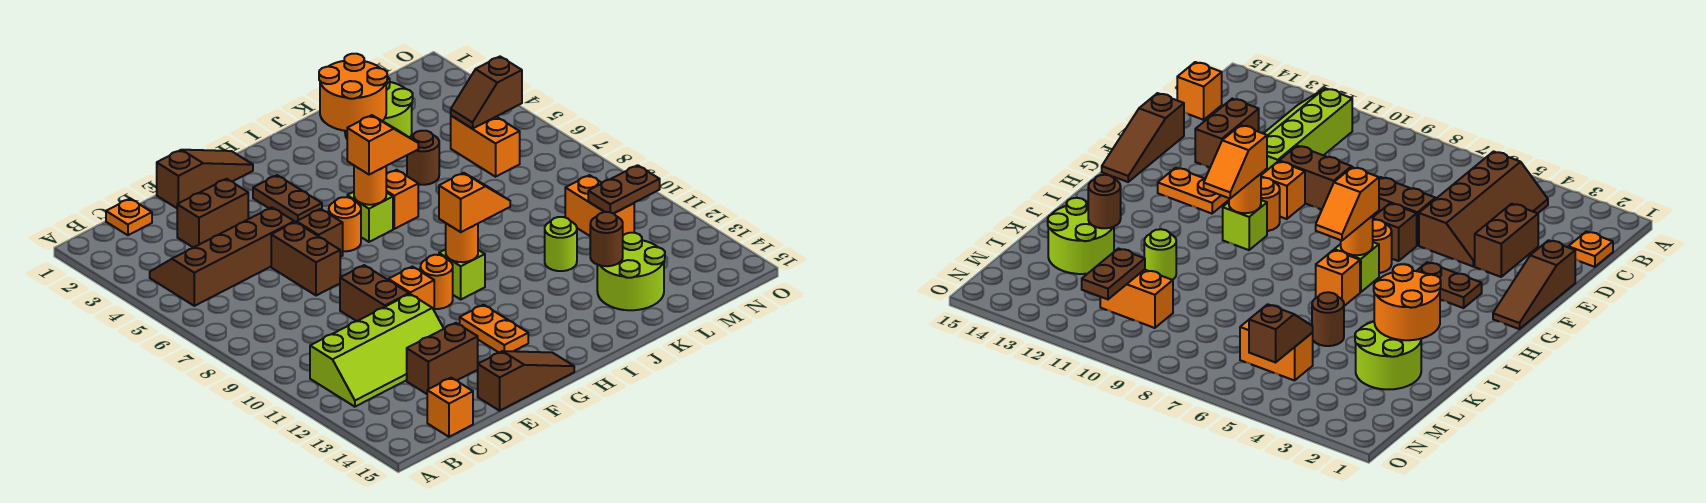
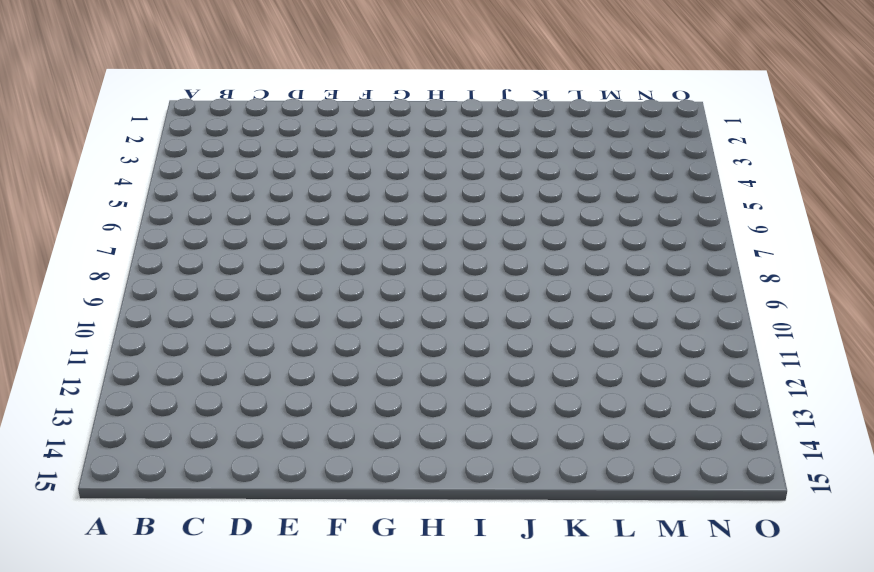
none -> brown slope B4:E5 level 1 top 5
none -> lime slope B11:E12 level 1 top 11
none -> orange plate C1 level 1
none -> orange brick C15 level 1

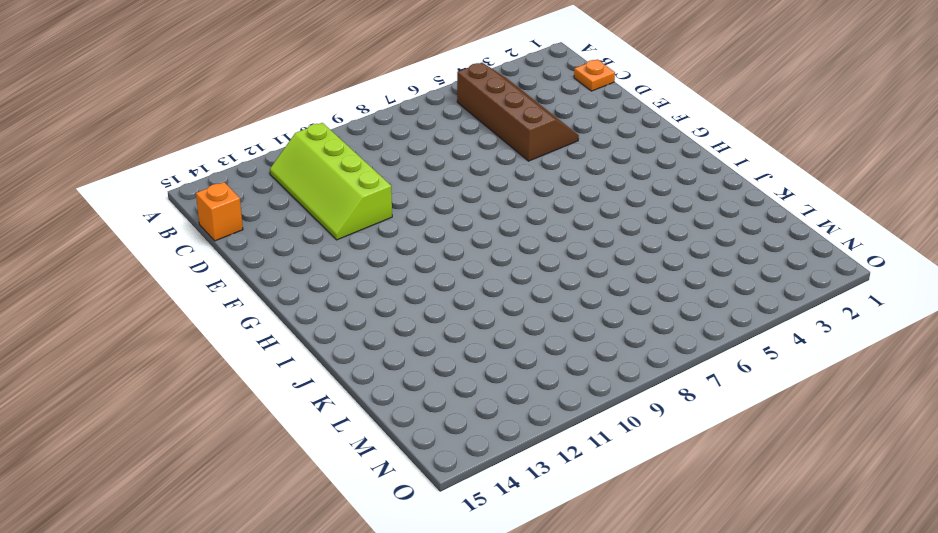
none -> brown brick D3:E3 level 1
none -> brown brick D13:E13 level 1
none -> brown slope E1:G1 level 1 top E
none -> brown brick E6:E7 level 1

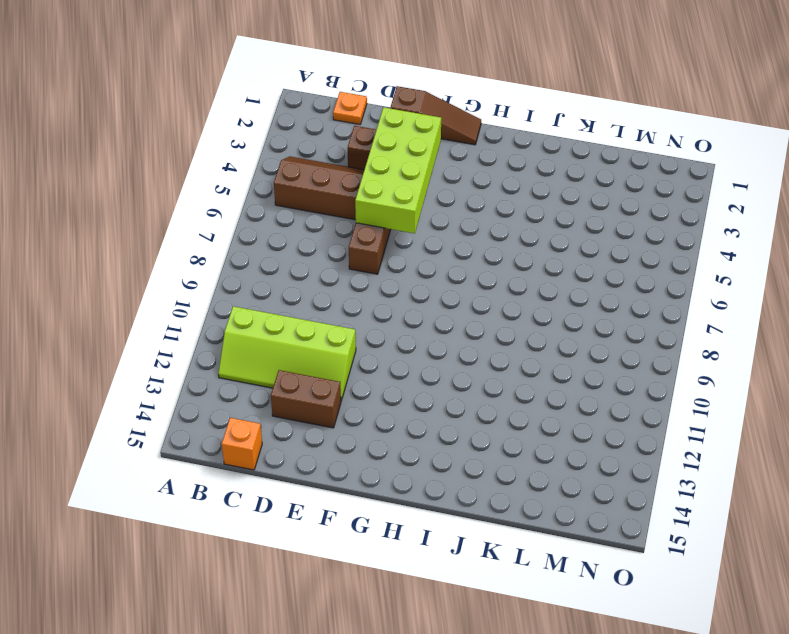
lime brick E3:F6 level 2 -> none
none -> brown brick E9:E10 level 1
none -> brown slope E15:G15 level 1 top E
none -> brown brick F6 level 1
none -> orange brick F10 level 1

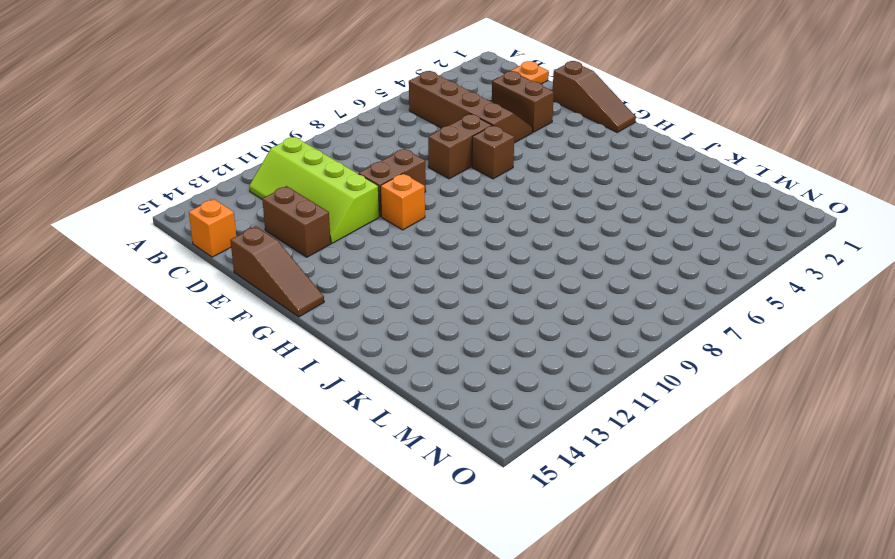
none -> brown plate G3:G4 level 1
none -> orange round brick G6 level 1
none -> orange round brick G10 level 1
none -> orange plate G12:G13 level 1

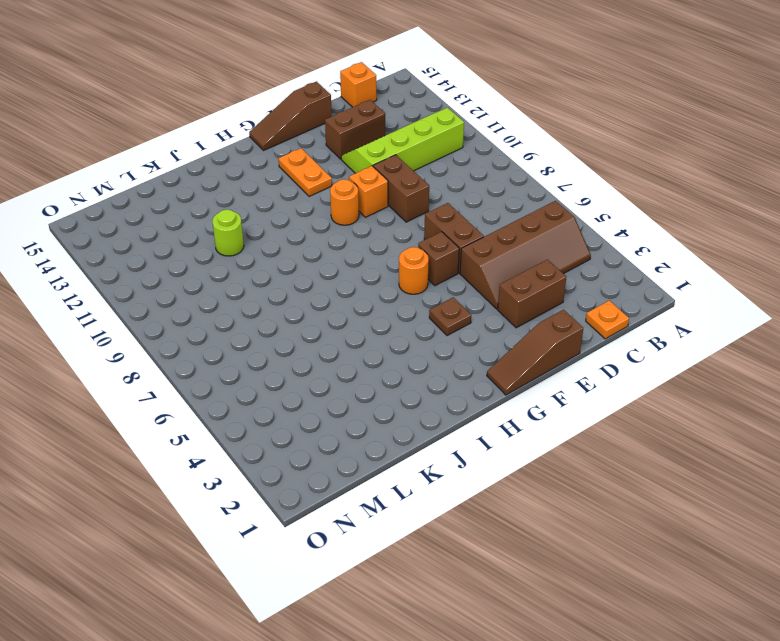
brown plate G4 level 1 -> brown plate G3:G4 level 1
none -> lime brick H6 level 1
none -> lime brick H10 level 1
none -> orange brick I6 level 1
none -> lime round brick K2:L3 level 1

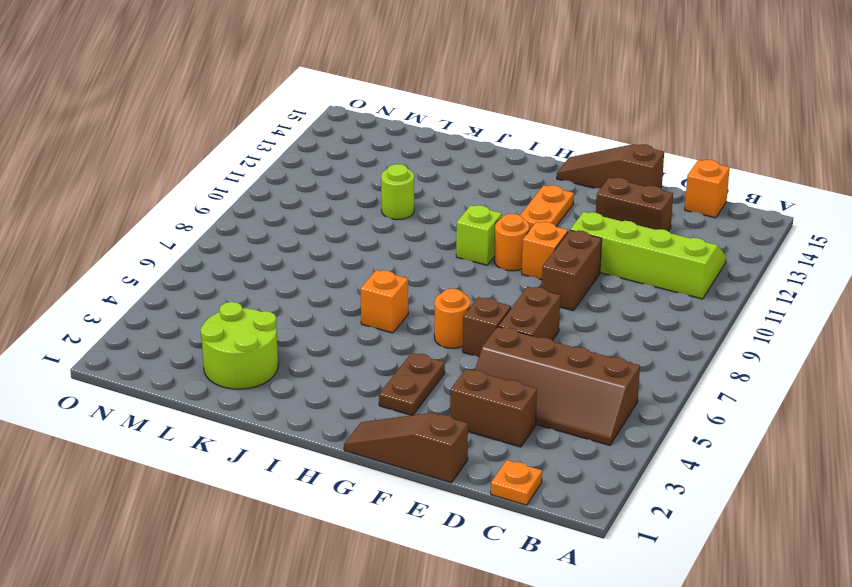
none -> lime brick H6 level 1
none -> brown round brick K5 level 1
none -> lime round brick K13:L14 level 1
none -> orange brick M5:M6 level 1

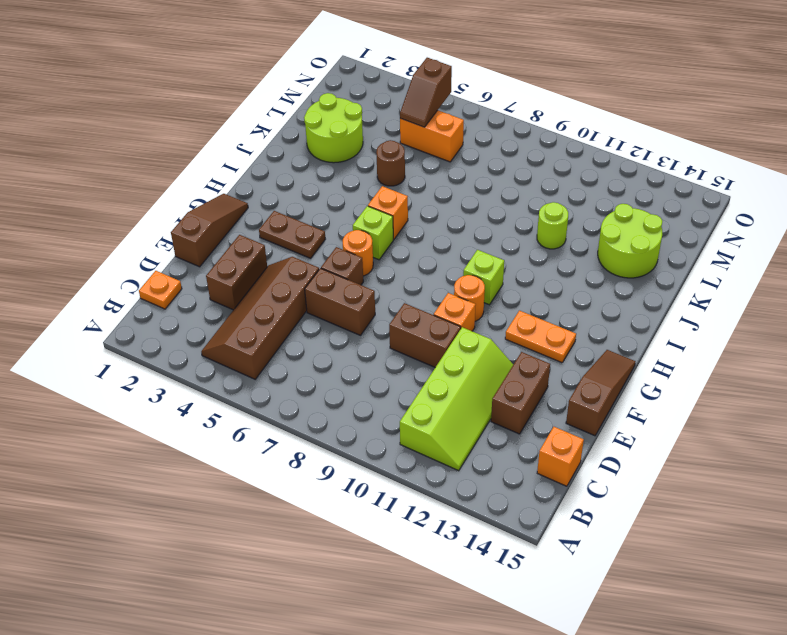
none -> orange brick M10:M11 level 1
none -> orange round brick H6 level 2
none -> orange round brick H10 level 2
none -> orange round brick J2:K3 level 2

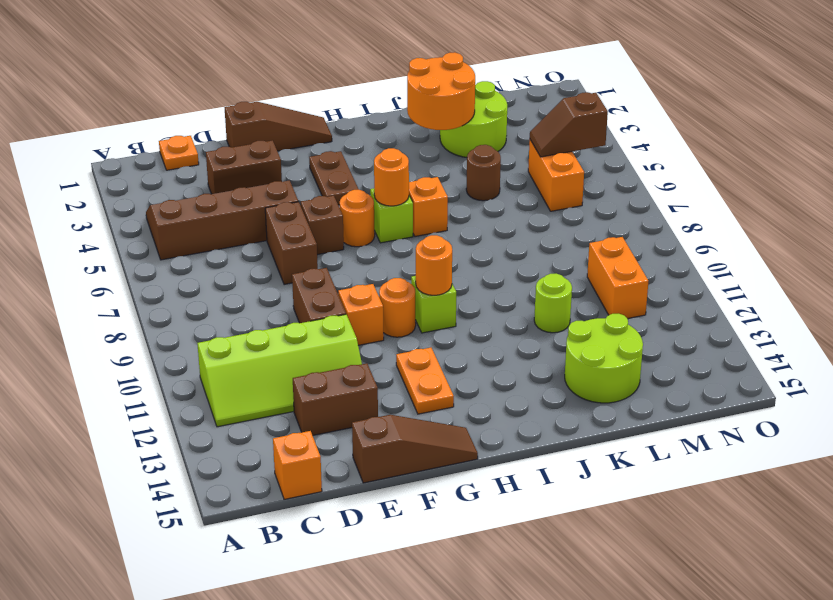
none -> brown round brick K13 level 2
none -> brown plate M11:N11 level 2
none -> orange slope H6:I6 level 3 top H
none -> orange slope H10:I10 level 3 top H

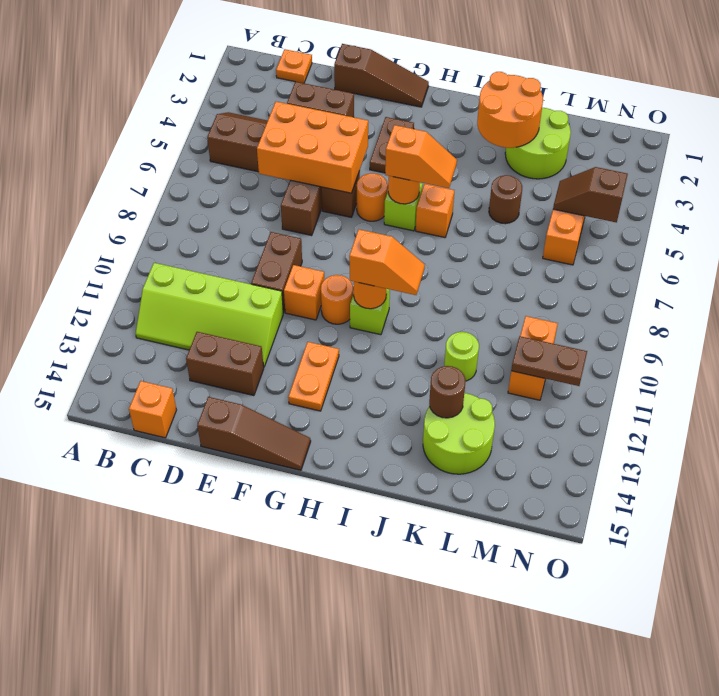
orange brick D5:F6 level 2 -> none

